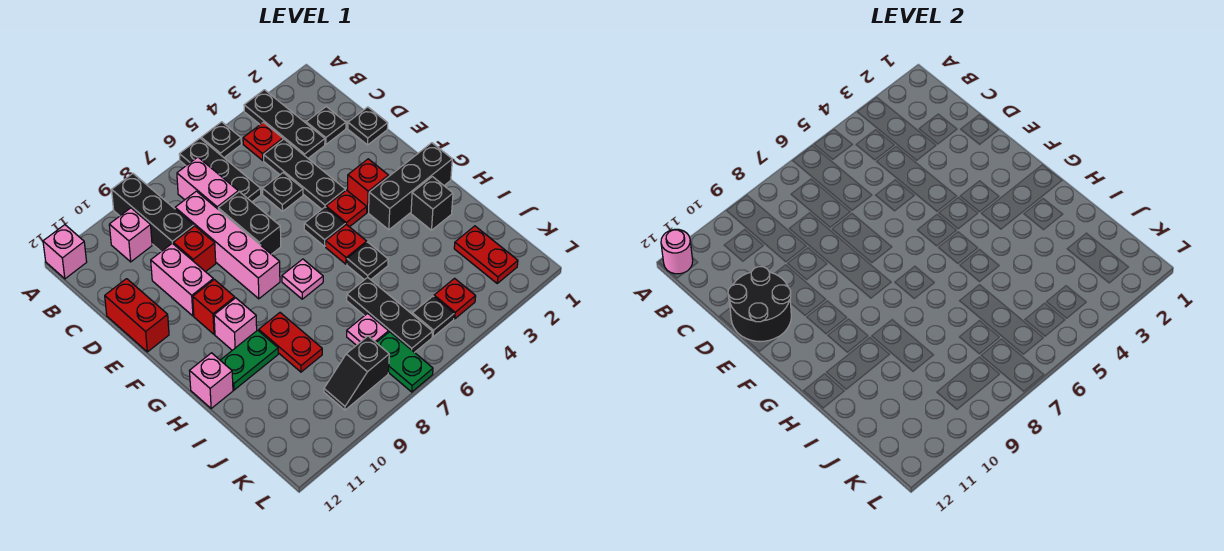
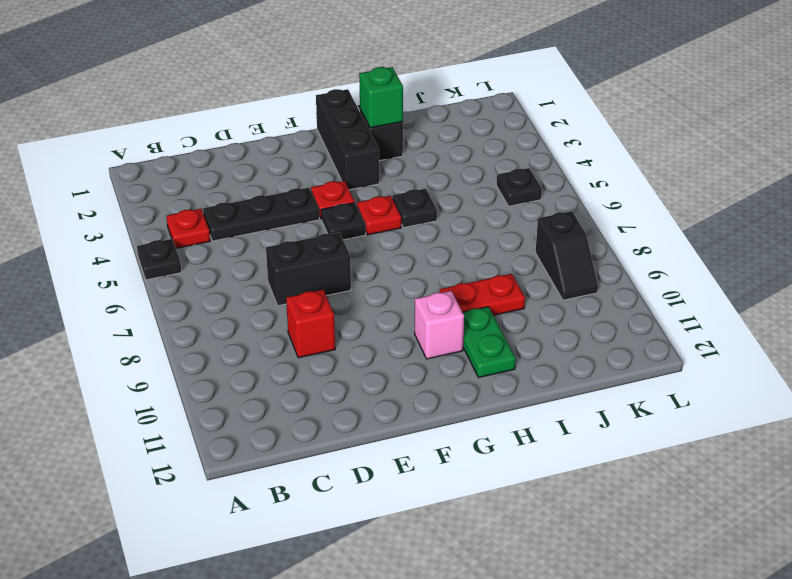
green brick H2 level 2 -> none
none -> black plate A3:C3 level 1
none -> black plate A6:C6 level 1
none -> black brick A9:C9 level 1
none -> pink brick A12 level 1

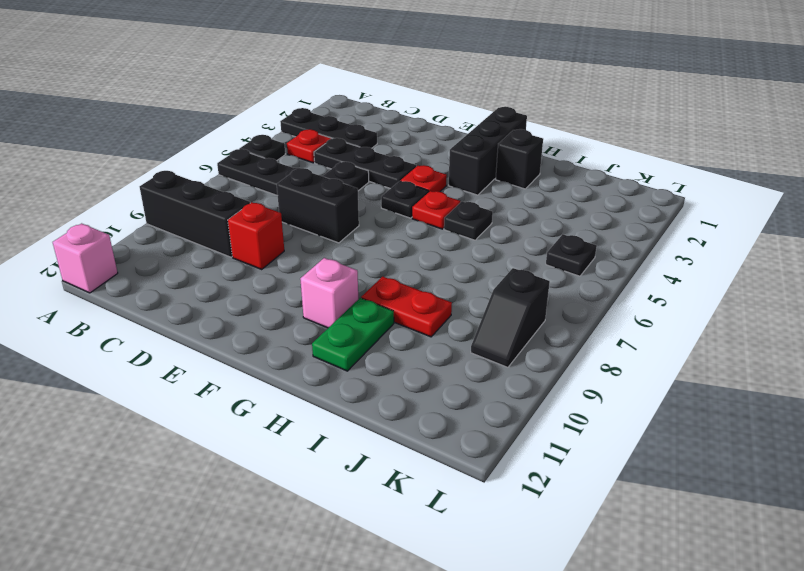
none -> pink brick B7:C7 level 1
none -> pink brick B10 level 1
none -> black plate C2 level 1
none -> pink brick C8:F8 level 1

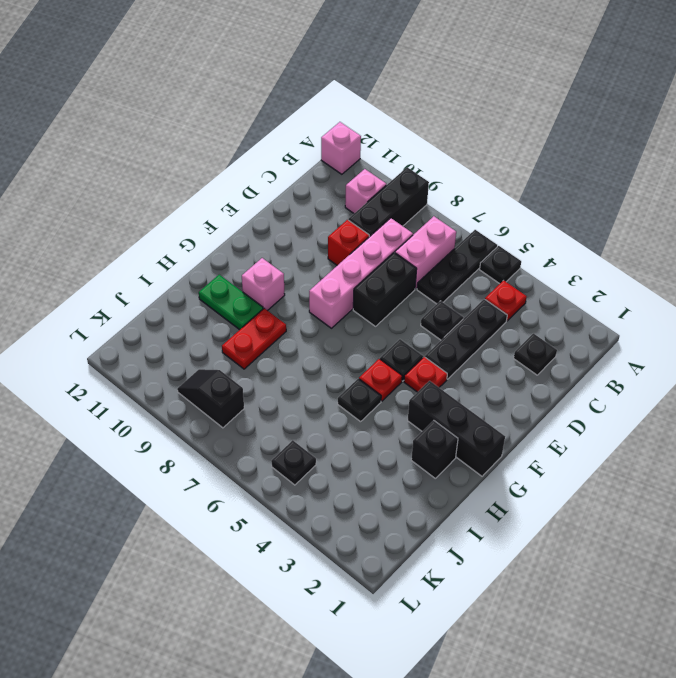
none -> black plate A3:C3 level 1
none -> black plate D1 level 1
none -> pink brick D10:E10 level 1
none -> red brick D12:E12 level 1

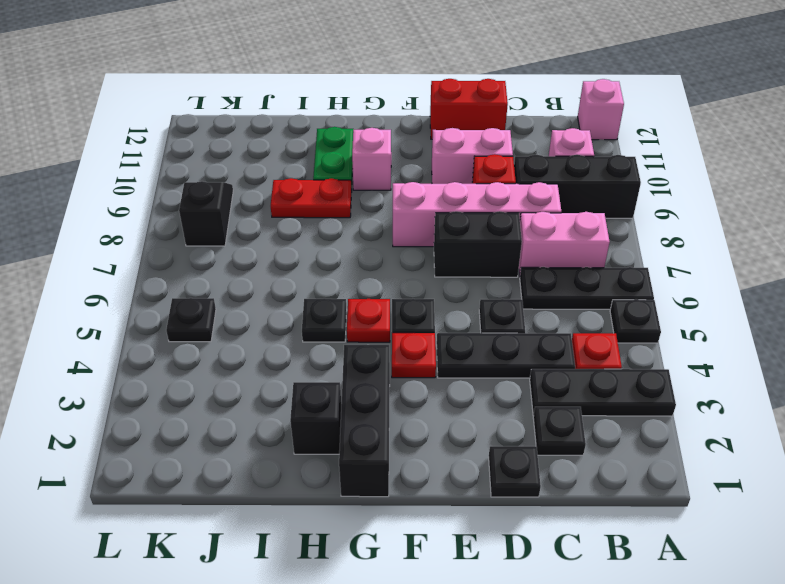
none -> red brick F3 level 1
none -> red brick F10 level 1
none -> pink plate G7 level 1
none -> pink brick H12 level 1

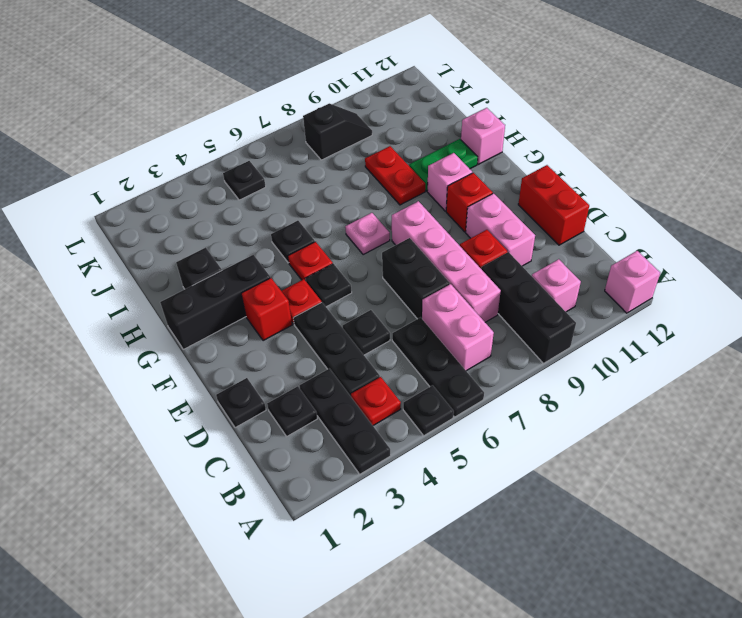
none -> black plate I6:K6 level 1
none -> red plate J2:K2 level 1
none -> pink plate J7 level 1
none -> red plate K4 level 1

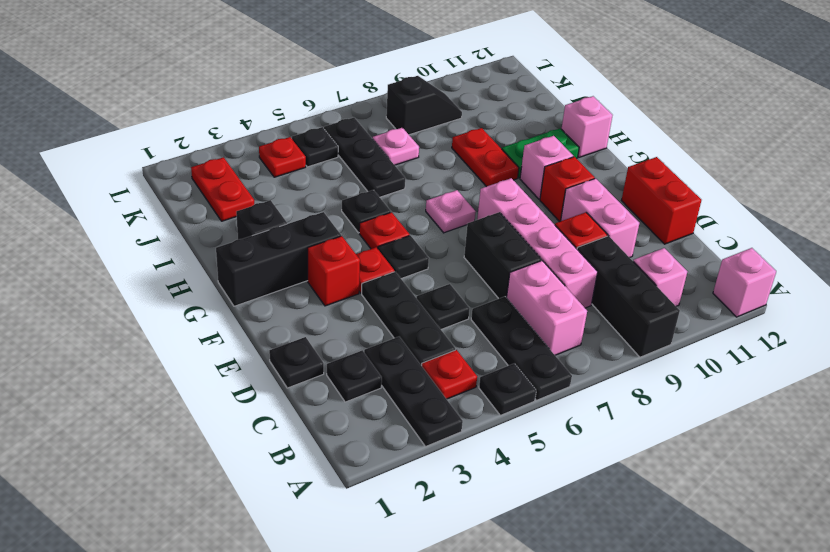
none -> green plate K7:L7 level 1
none -> pink round brick A12 level 2
none -> black round brick D11:E12 level 2

